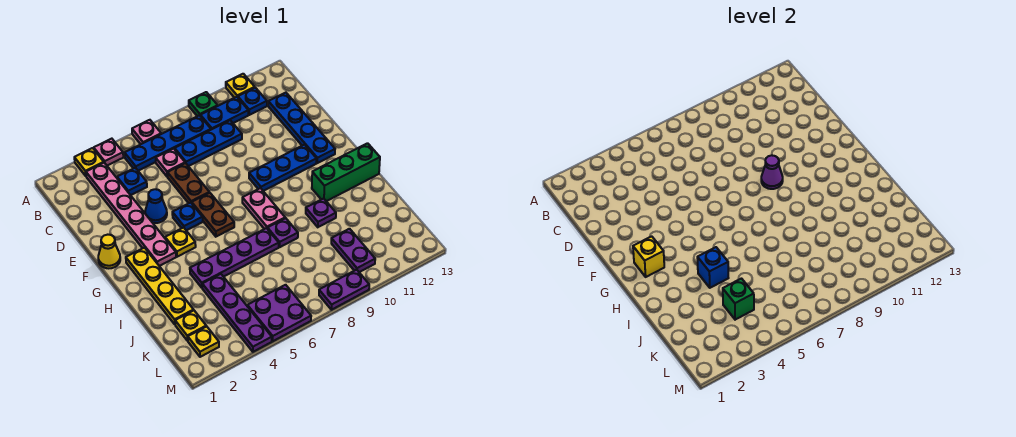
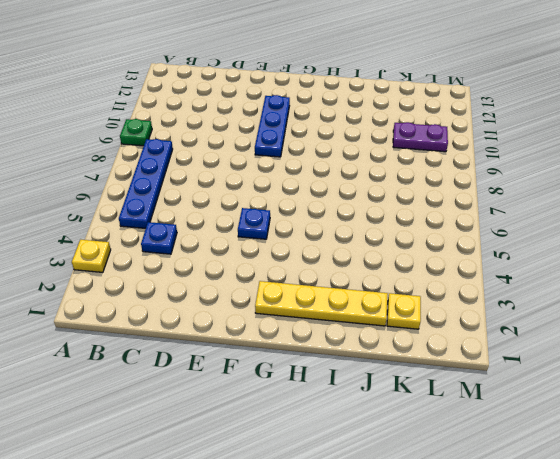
none -> pink plate A4 level 1
none -> pink plate A6 level 1
none -> yellow plate A11 level 1
none -> pink plate B3:G3 level 1

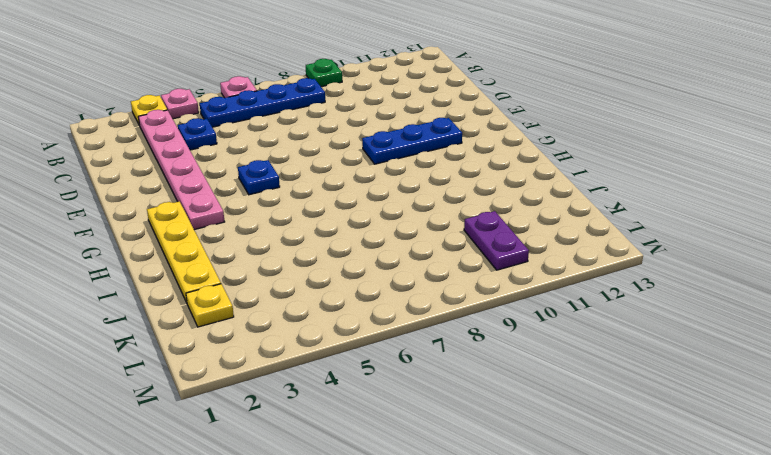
none -> yellow plate A11 level 1
none -> blue plate B9:B10 level 1
none -> blue plate B11 level 1
none -> pink plate C6 level 1

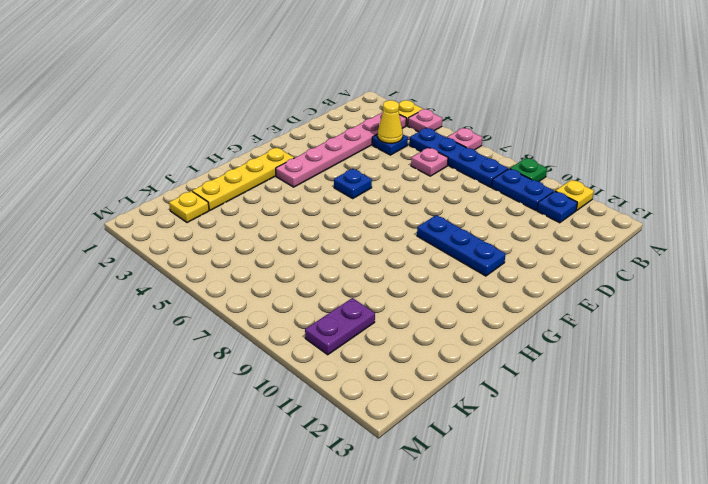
yellow cone C4 level 2 -> yellow cone F1 level 1
none -> blue plate C7:C9 level 1
none -> blue plate C12:F12 level 1
none -> brown plate D6:E6 level 1
none -> blue cone E4 level 1

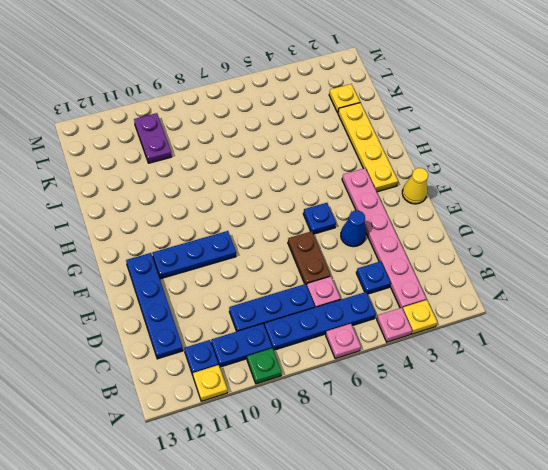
none -> brown plate F6:G6 level 1
none -> yellow plate G4 level 1
none -> pink plate G8:H8 level 1
none -> green brick H11:H13 level 1

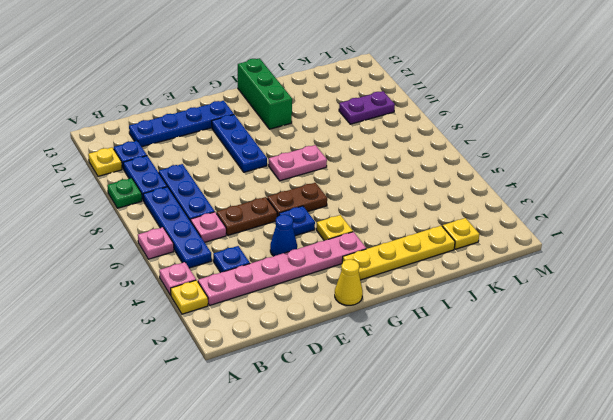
none -> purple plate I4:I7 level 1
none -> purple plate I8 level 1
none -> purple plate I10 level 1
none -> purple plate J4:M4 level 1

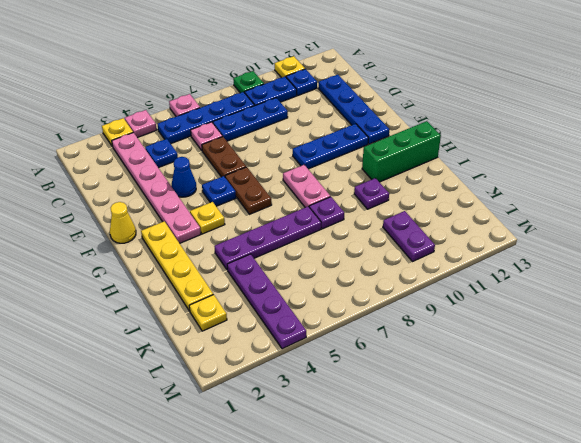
none -> yellow plate L2 level 1
none -> purple plate L5:M6 level 1
none -> purple plate M8:M9 level 1
none -> purple cone F9 level 2

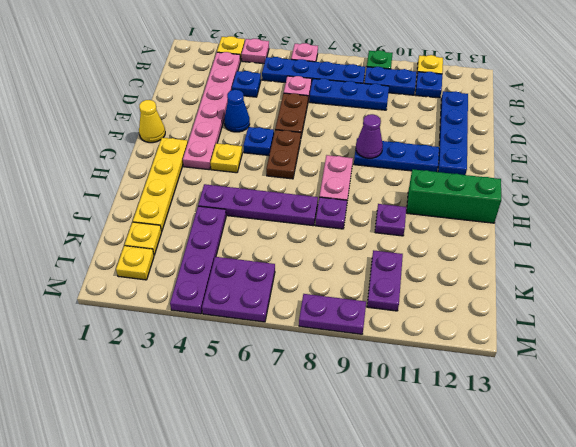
none -> yellow brick G2 level 2
none -> blue brick I4 level 2
none -> green brick K4 level 2

